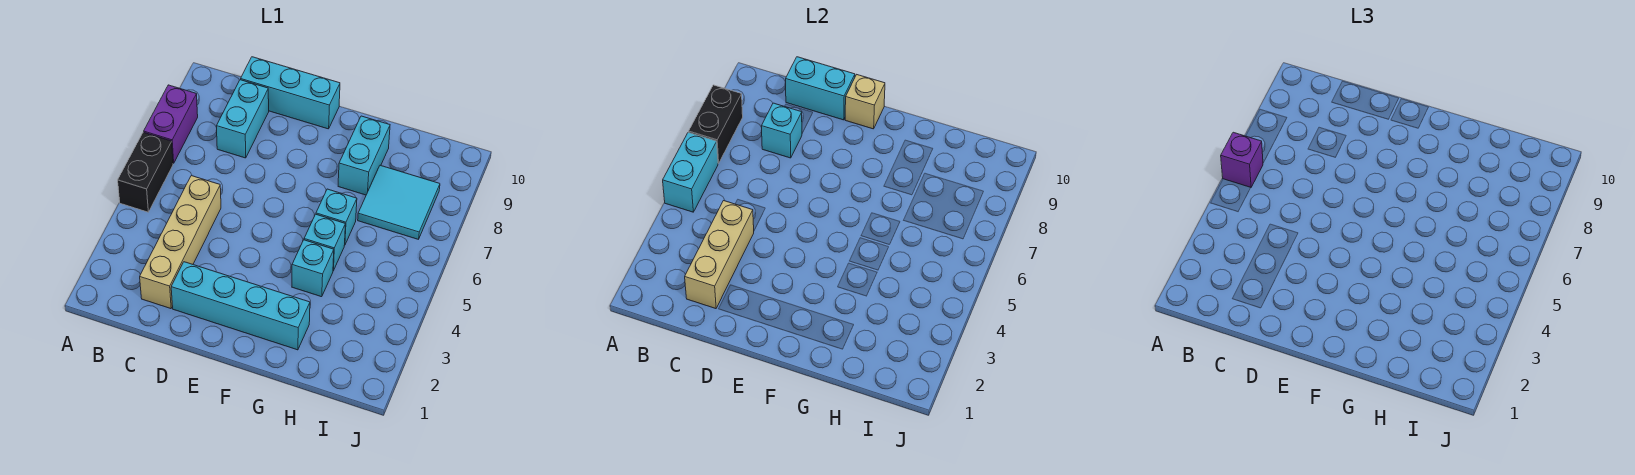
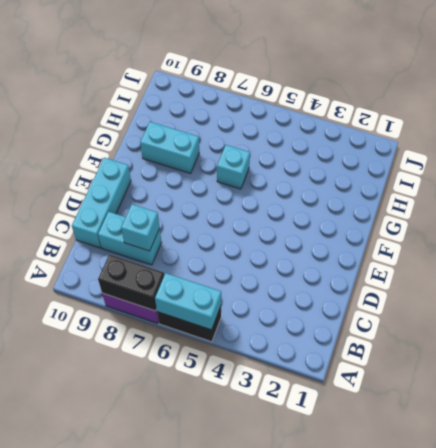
none -> tan brick C2:C5 level 1
none -> cyan brick D2:G2 level 1
none -> cyan brick G4 level 1

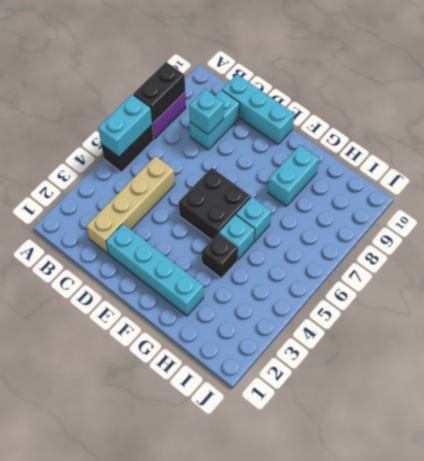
black brick E5:F6 level 1 -> none
black brick G4 level 1 -> cyan brick G4 level 1
none -> cyan tile H7:I8 level 1
none -> tan brick C2:C4 level 2
none -> cyan brick C10:D10 level 2

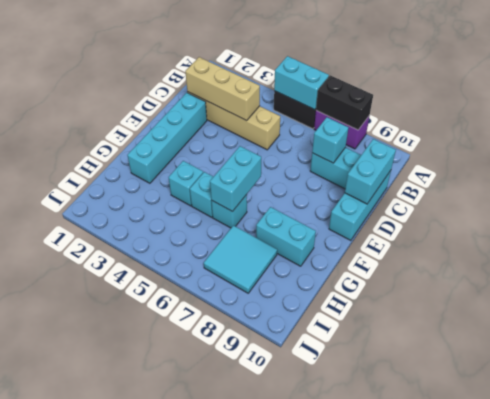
cyan brick F6:G6 level 2 -> none
none -> tan brick E10 level 2
none -> purple brick A6 level 3

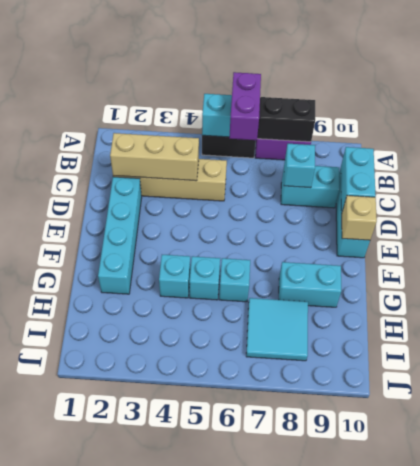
purple brick A6:B6 level 3 -> purple brick A6 level 3

